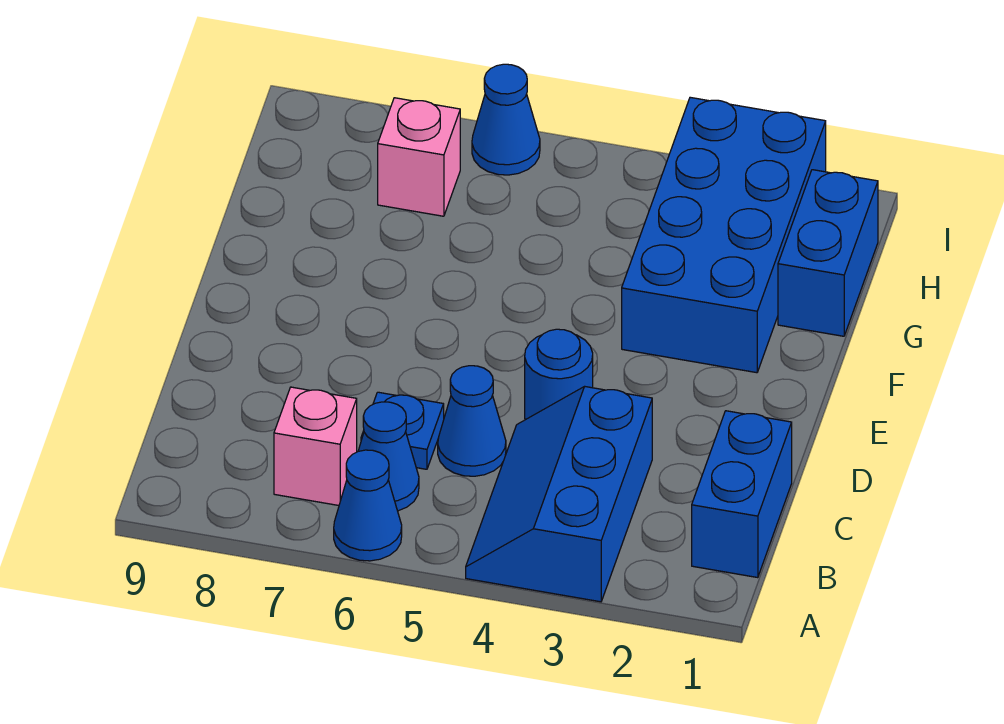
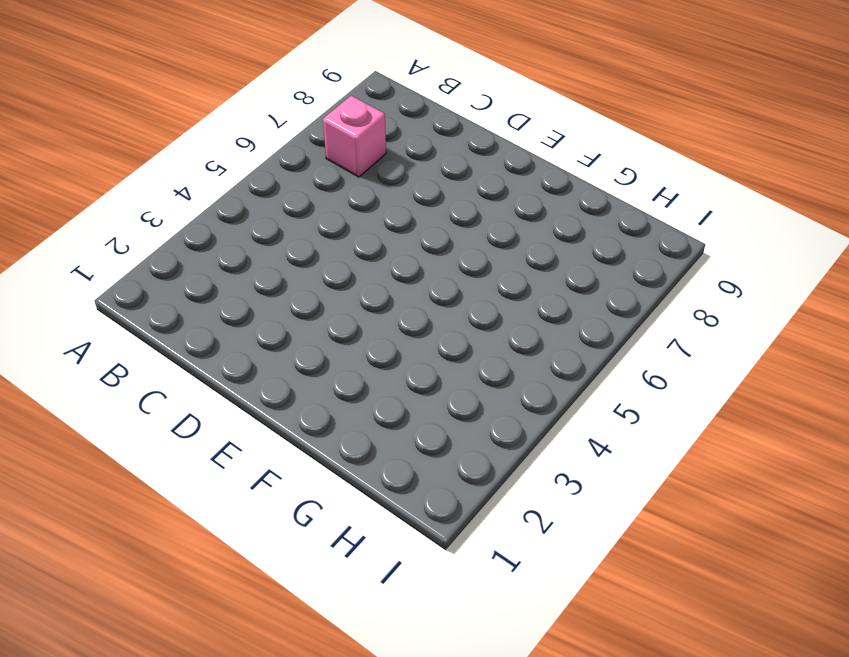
none -> blue slope A3:C4 level 1 top 3
none -> blue cone A6 level 1
none -> blue brick B1:C1 level 1

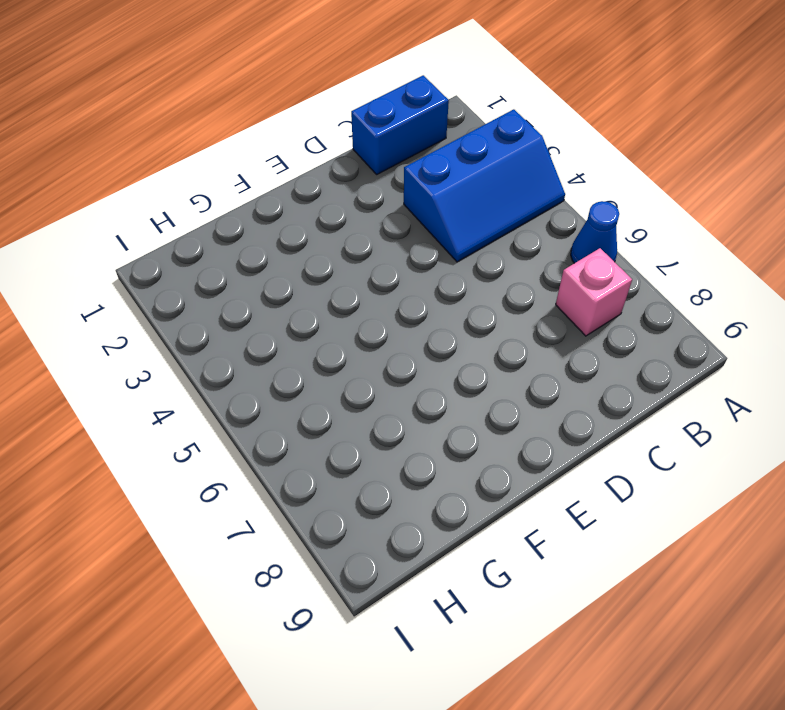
none -> blue cone B6 level 1
none -> blue cone C5 level 1
none -> blue plate C6 level 1

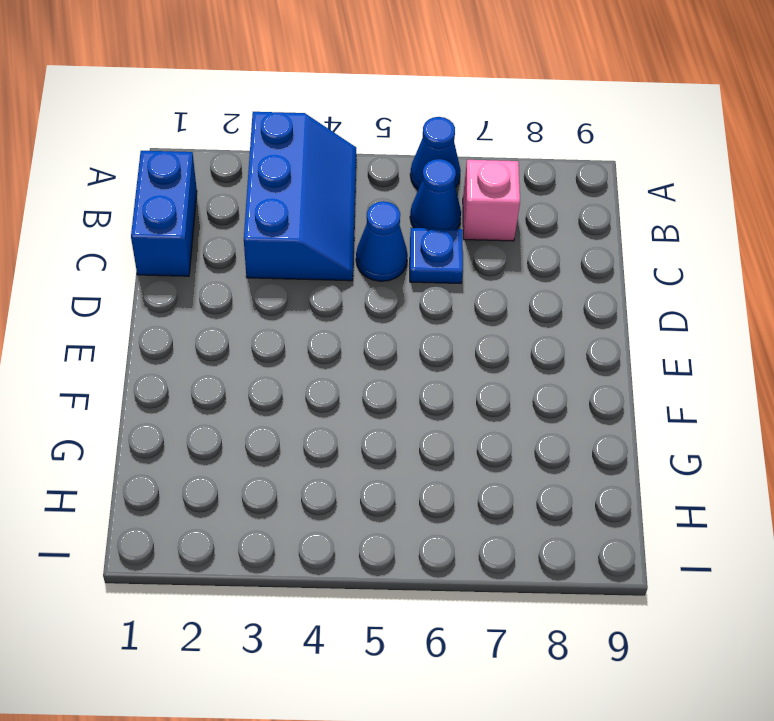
none -> blue round brick D4 level 1
none -> blue brick F2:I3 level 1
none -> blue brick G1:H1 level 1

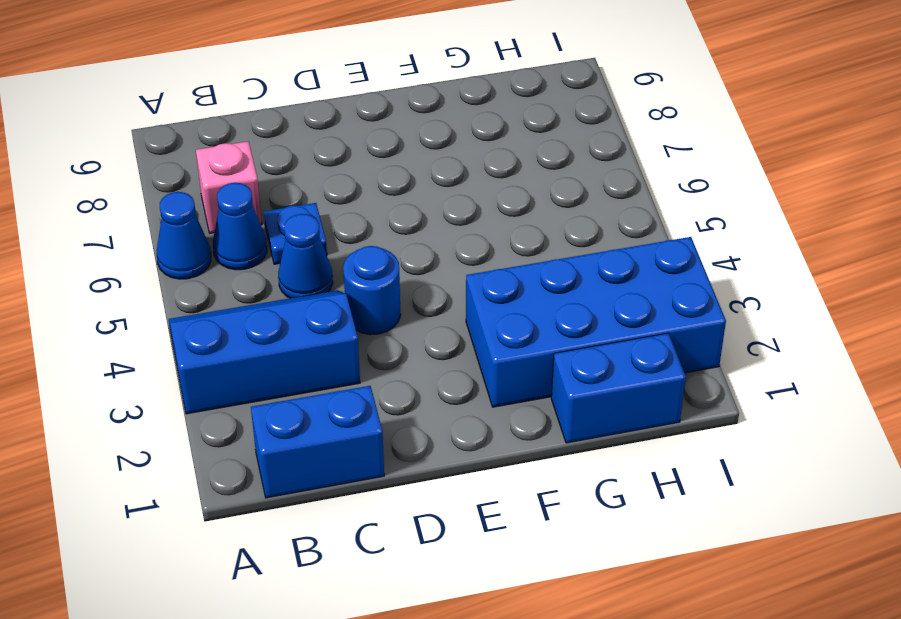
none -> pink brick H7 level 1
none -> blue cone I6 level 1

